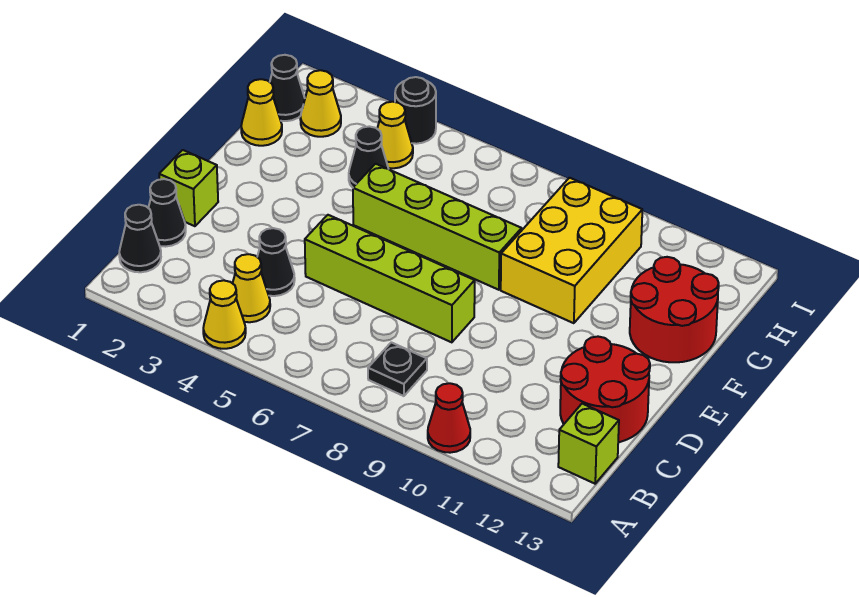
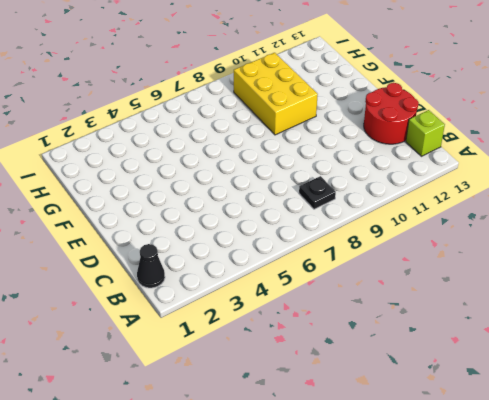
none -> yellow cone A4 level 1
none -> red cone A10 level 1
none -> yellow cone B4 level 1

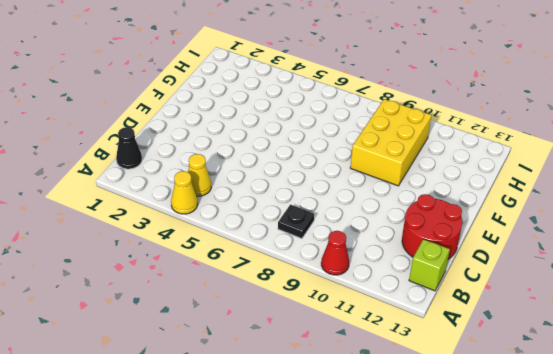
none -> black cone C1 level 1
none -> black cone C4 level 1
none -> lime brick D1 level 1

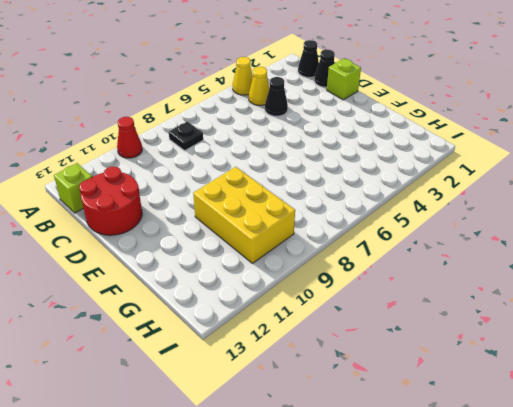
none -> lime brick D5:D8 level 1
none -> lime brick F5:F8 level 1
none -> red round brick F12:G13 level 1

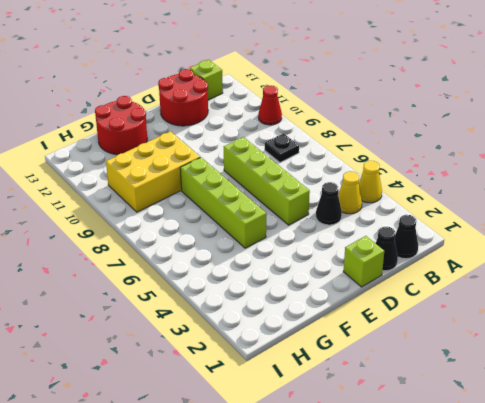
none -> yellow cone G1 level 1
none -> black cone G4 level 1
none -> black cone H1 level 1

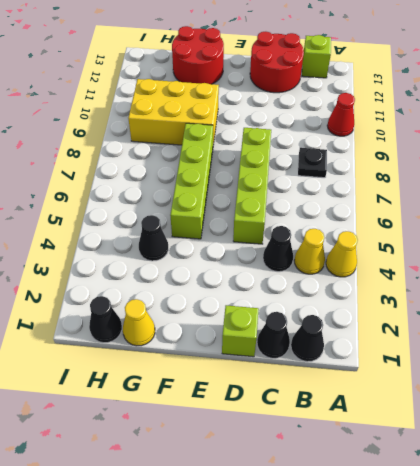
none -> yellow cone H2 level 1
none -> yellow cone H4 level 1
none -> black round brick I4 level 1

